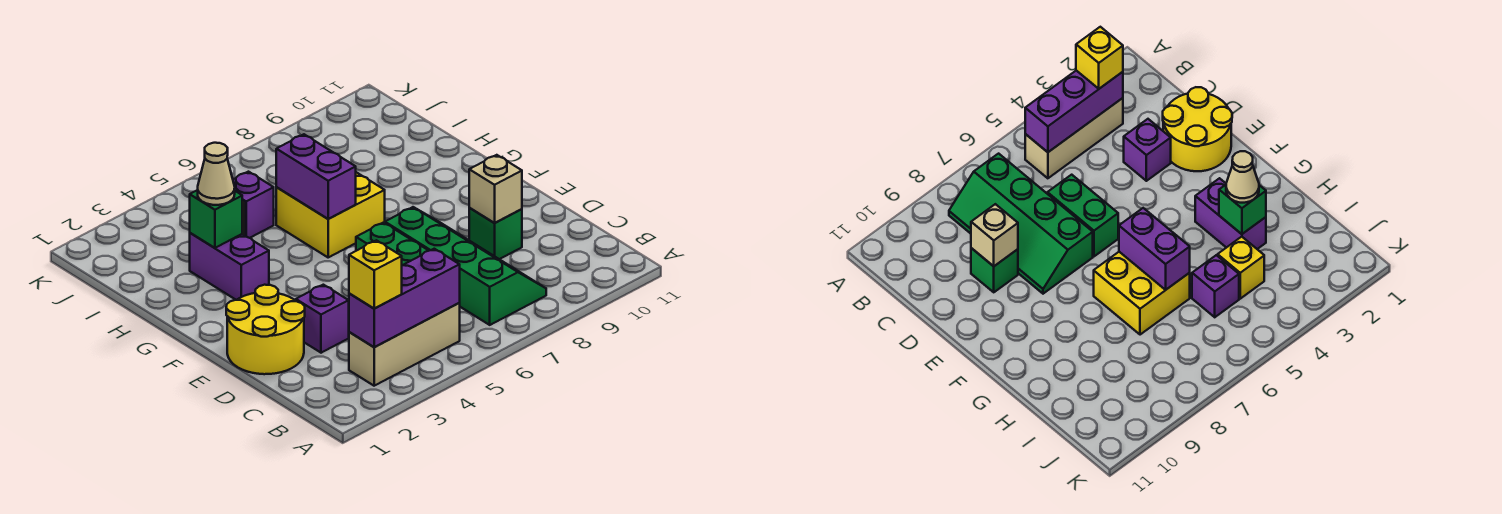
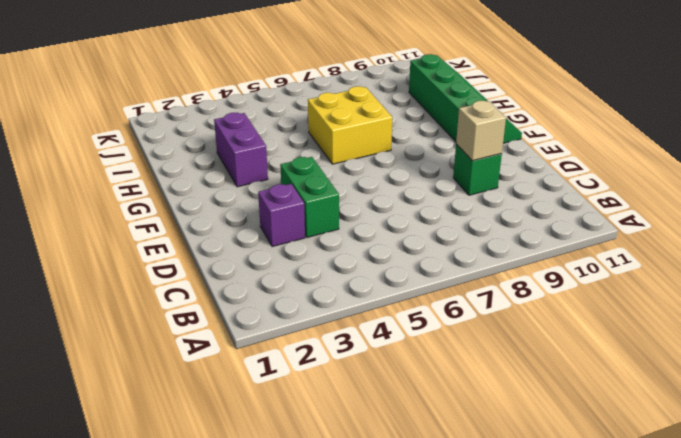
green brick D4:E4 level 1 -> green brick D6:E6 level 1
green slope F10:I11 level 1 top 10 -> green slope B7:E8 level 1 top 7
none -> tan brick B3:B5 level 1
none -> yellow round brick D1:E2 level 1
none -> yellow brick I4 level 1

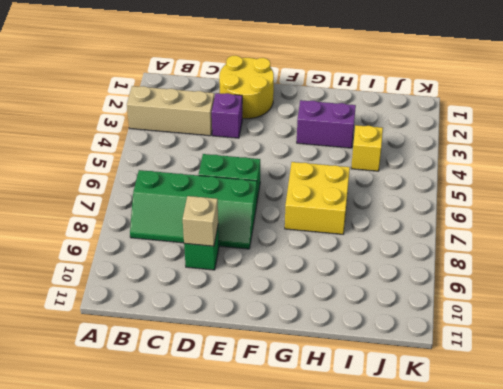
tan brick A3:C3 level 1 -> tan brick B3:B5 level 1
none -> purple brick I5 level 1
none -> purple brick B3:B5 level 2
none -> purple brick G6:H6 level 2

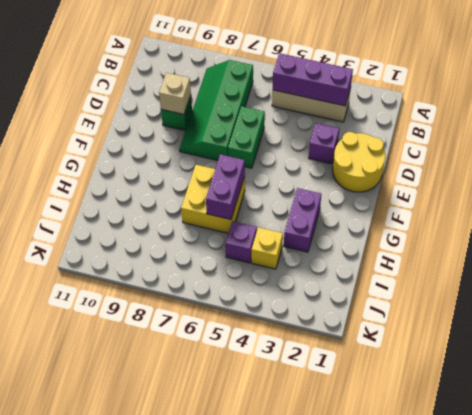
none -> green brick H3 level 2
none -> yellow brick B3 level 3
none -> tan cone H3 level 3

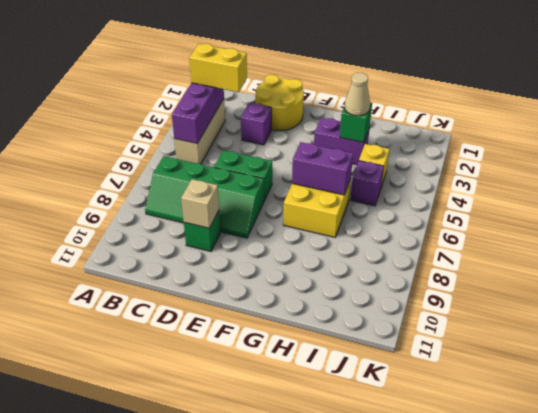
yellow brick B3:C3 level 3 -> yellow brick B3 level 3

